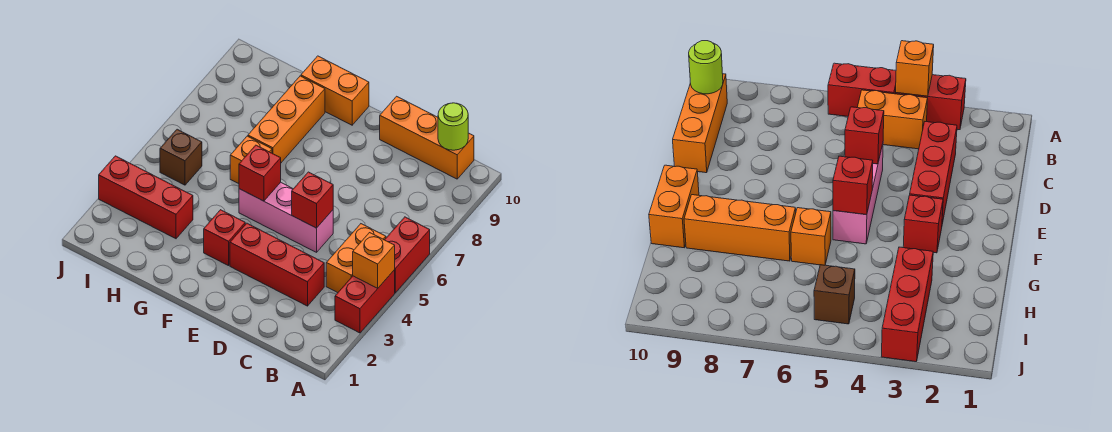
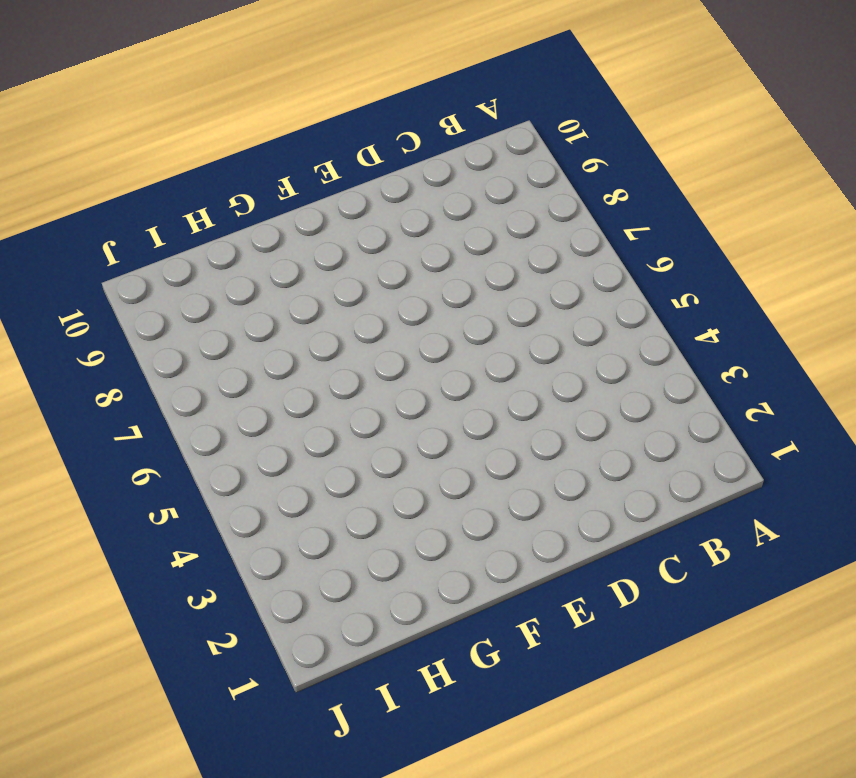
none -> red brick A3:A4 level 1
none -> red brick A5:A6 level 1
none -> orange brick B4:B5 level 1

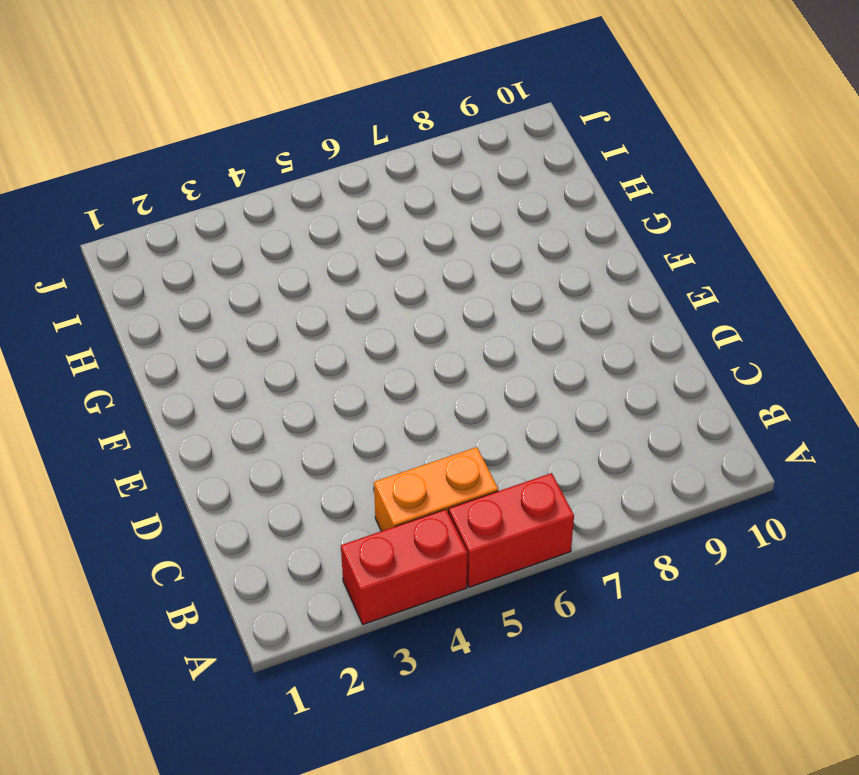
none -> orange brick B10:D10 level 1
none -> red brick C3:E3 level 1
none -> pink brick D5:F5 level 1

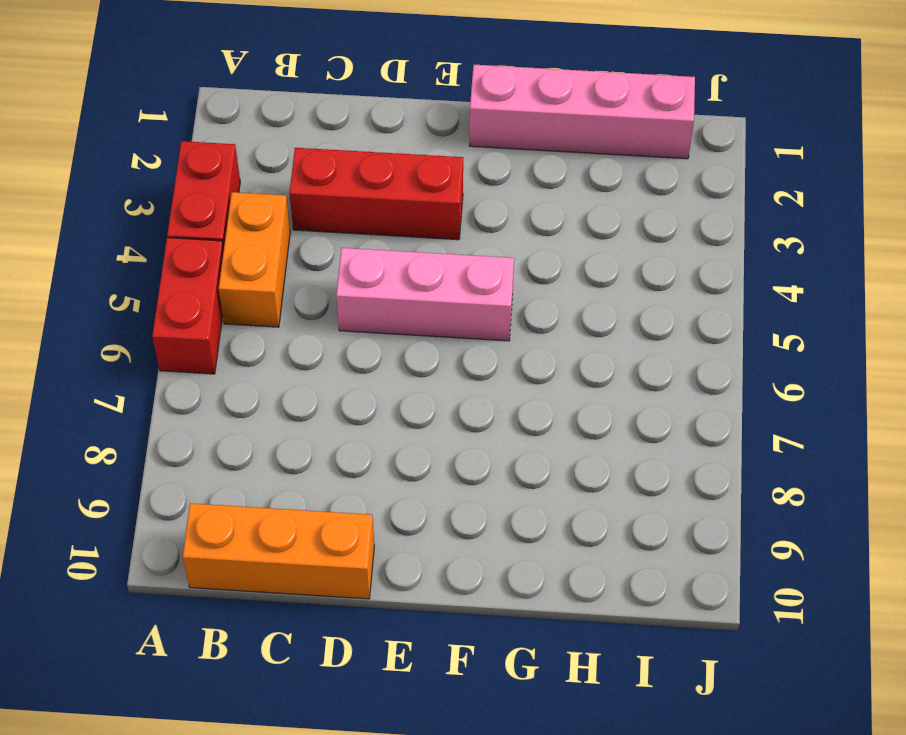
pink brick F1:I1 level 1 -> none
none -> red brick F3 level 1
none -> orange brick F10:G10 level 1
none -> orange brick G6 level 1

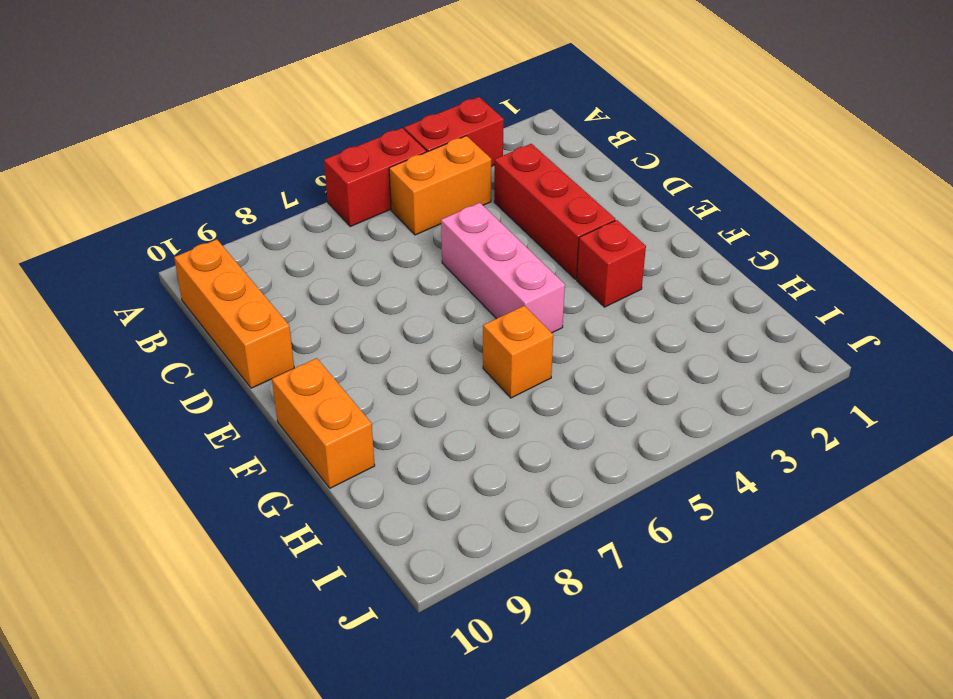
none -> orange brick G7:G9 level 1
none -> red brick H3:J3 level 1
none -> brown brick I5 level 1

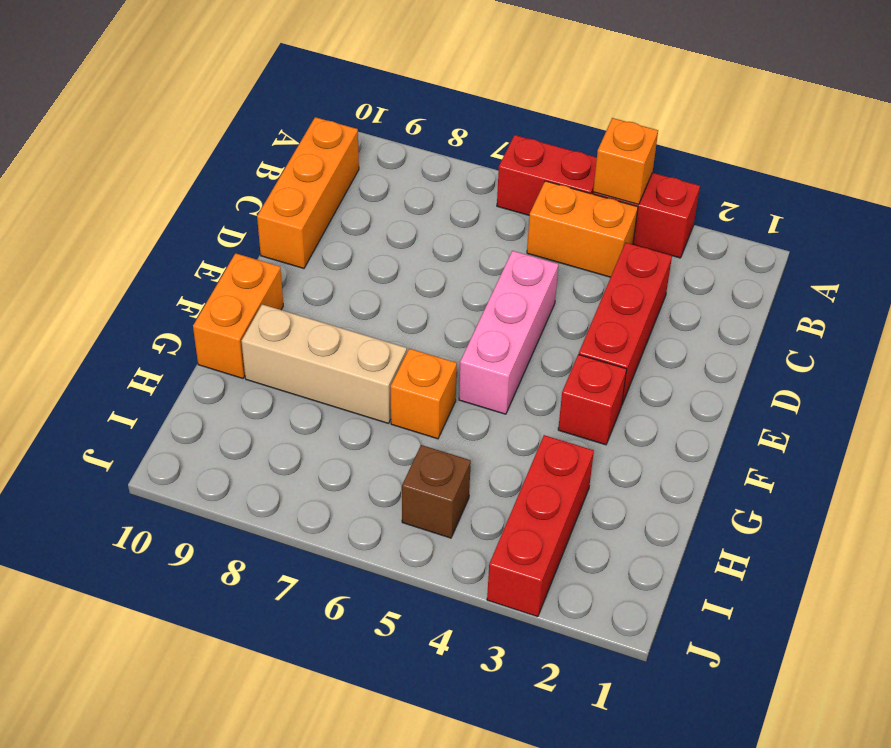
tan brick G7:G9 level 1 -> orange brick G7:G9 level 1
none -> lime round brick B10 level 2
none -> red brick D5 level 2
none -> red brick F5 level 2

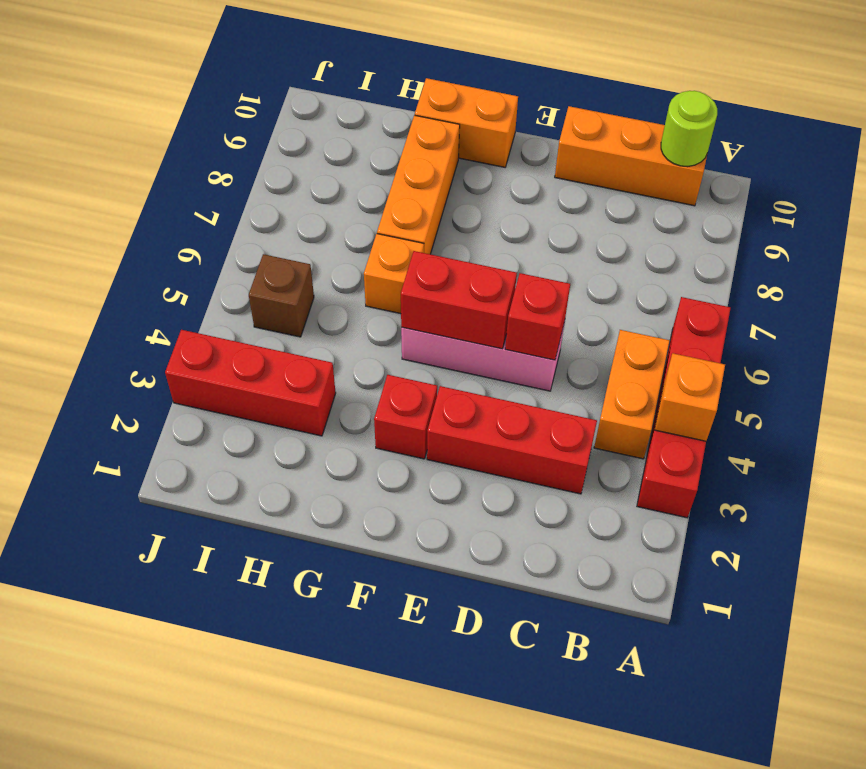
red brick E5:F5 level 2 -> red brick F5 level 2

